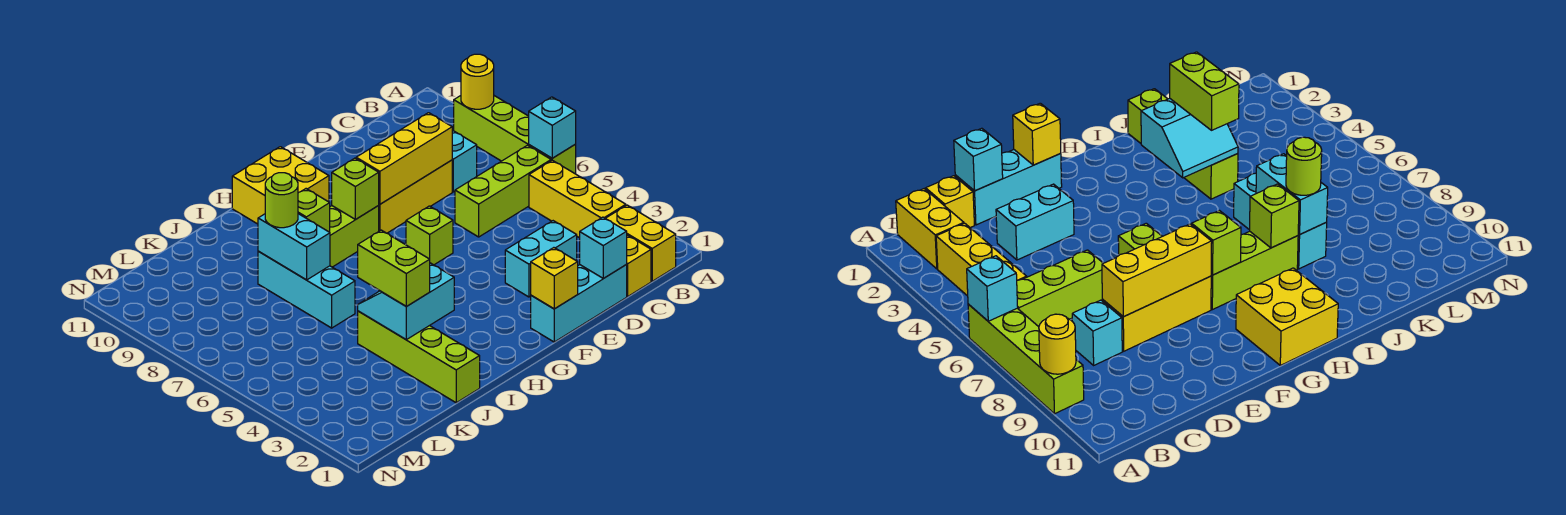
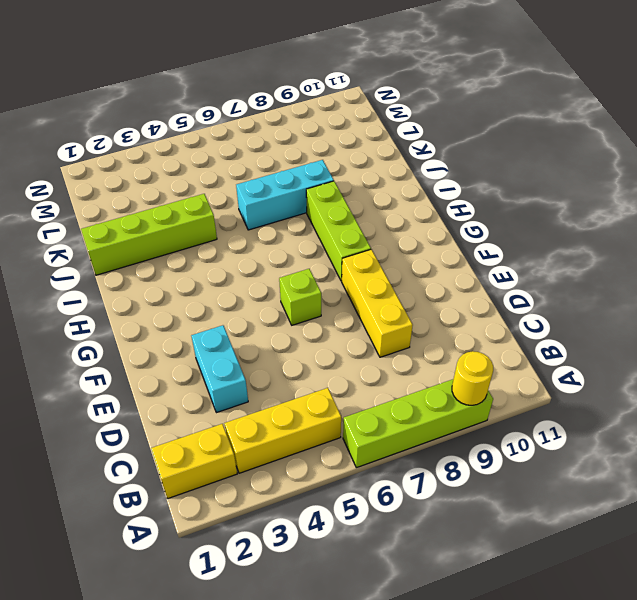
none -> lime brick B6:D6 level 1
none -> yellow brick C1 level 1
none -> cyan brick C8 level 1

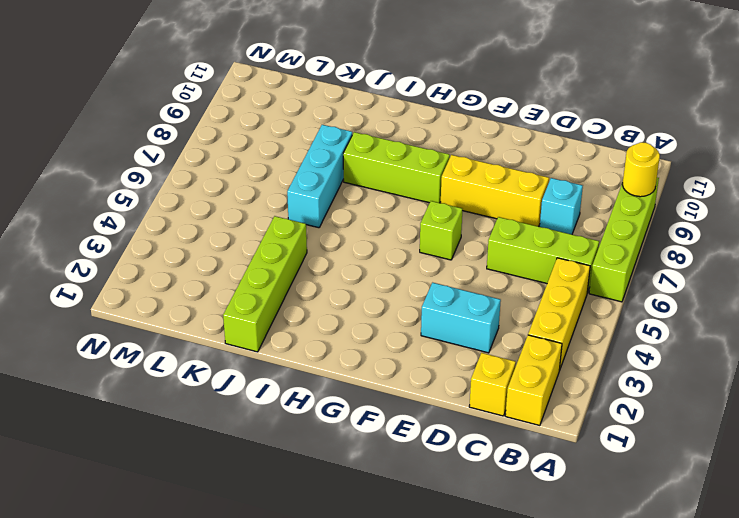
none -> cyan brick D1:F1 level 1
none -> yellow brick G10:H11 level 1
none -> cyan brick A6 level 2

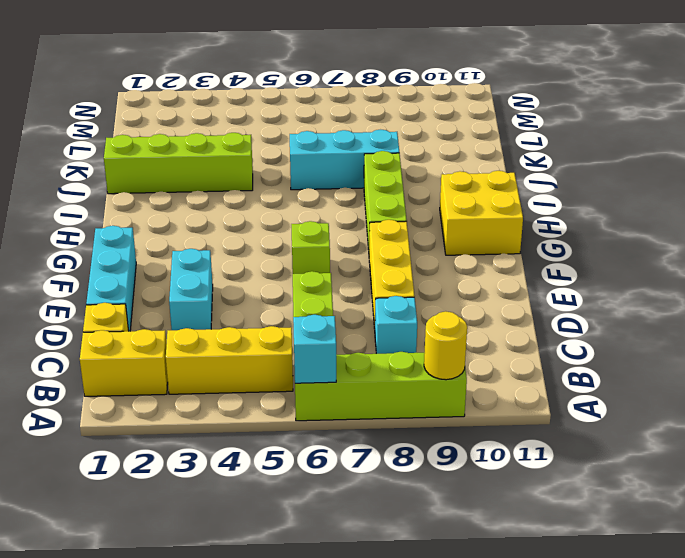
none -> cyan brick D1 level 2
none -> yellow brick D8:F8 level 2
none -> yellow brick F1 level 2

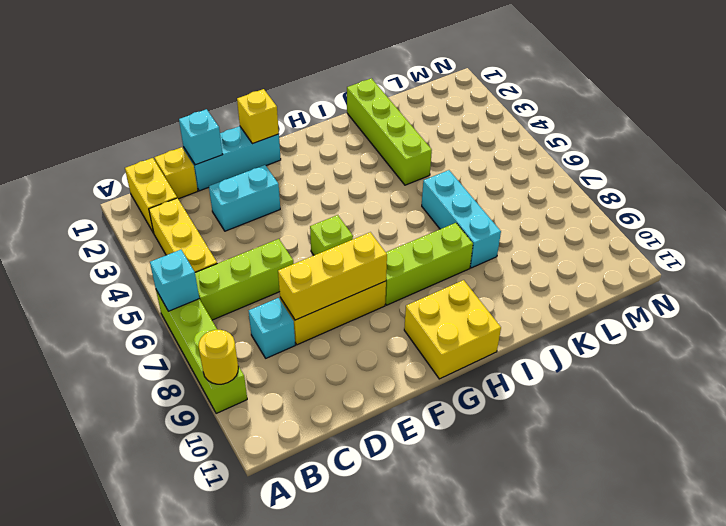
none -> lime brick G8 level 2
none -> cyan slope I3:J4 level 2 top 3
none -> lime brick I8 level 2

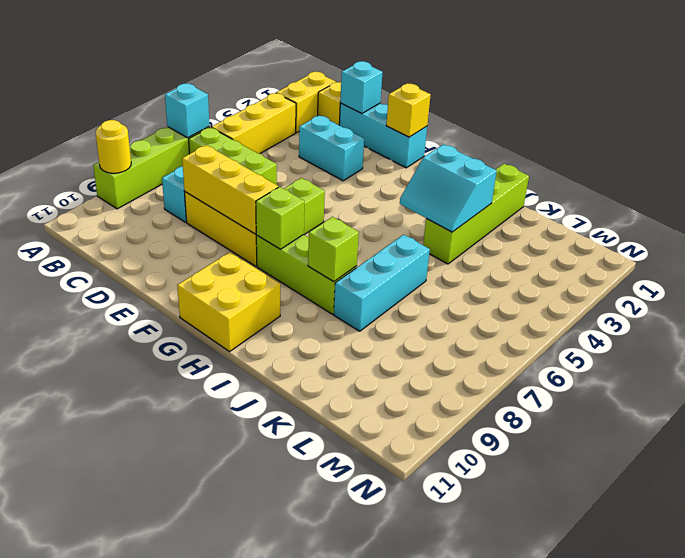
none -> cyan brick J7:J8 level 2
none -> lime brick J3:J4 level 3
none -> lime round brick J8 level 3

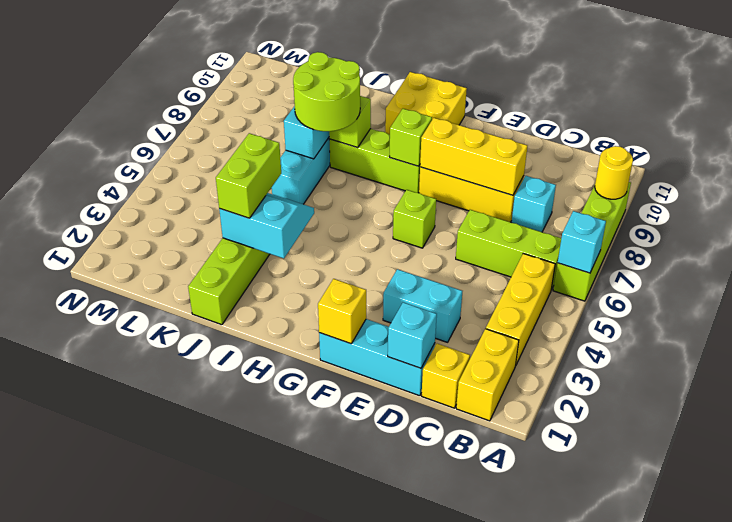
lime round brick I7:J8 level 3 -> lime round brick J8 level 3

